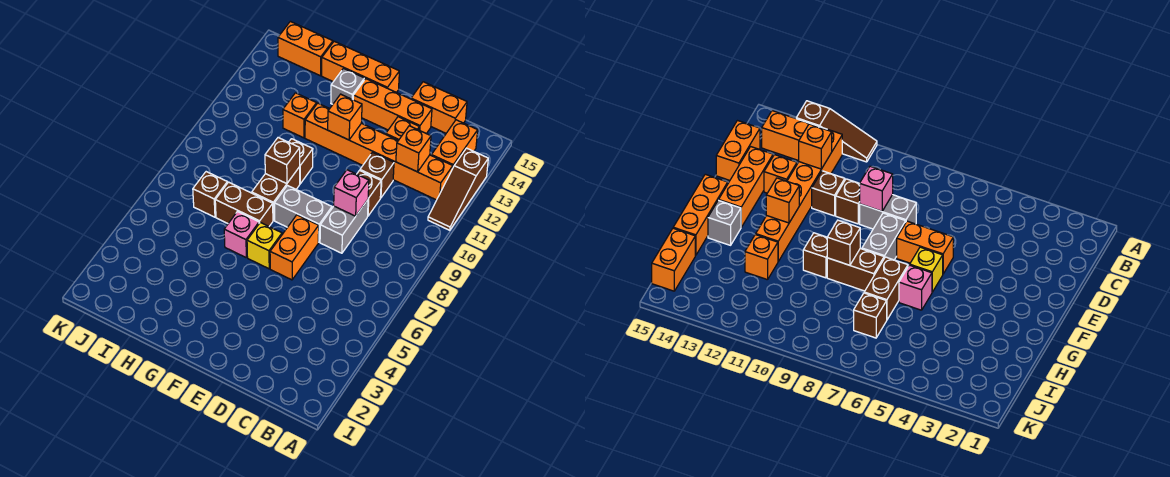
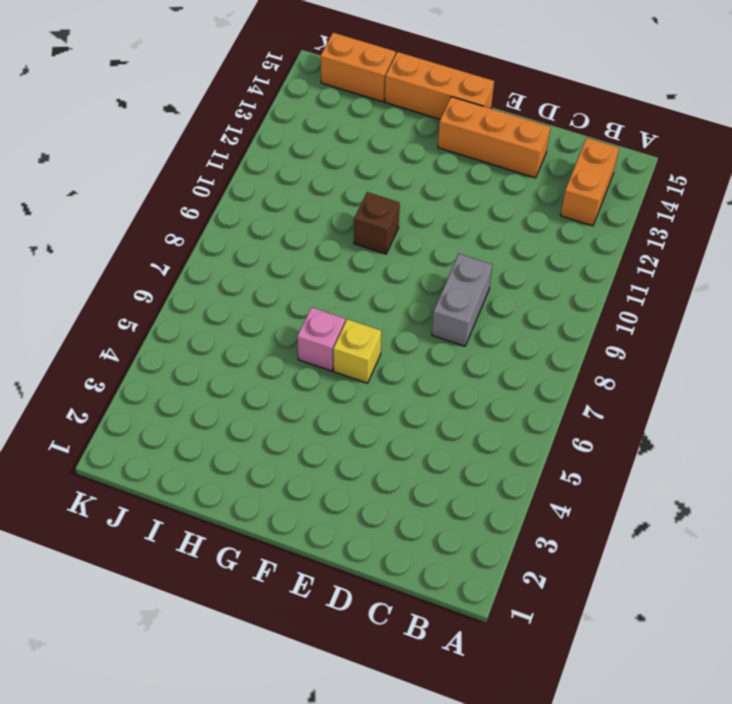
none -> brown slope A11:A13 level 1 top 13
none -> orange brick B12:G12 level 1
none -> orange brick C15:D15 level 1

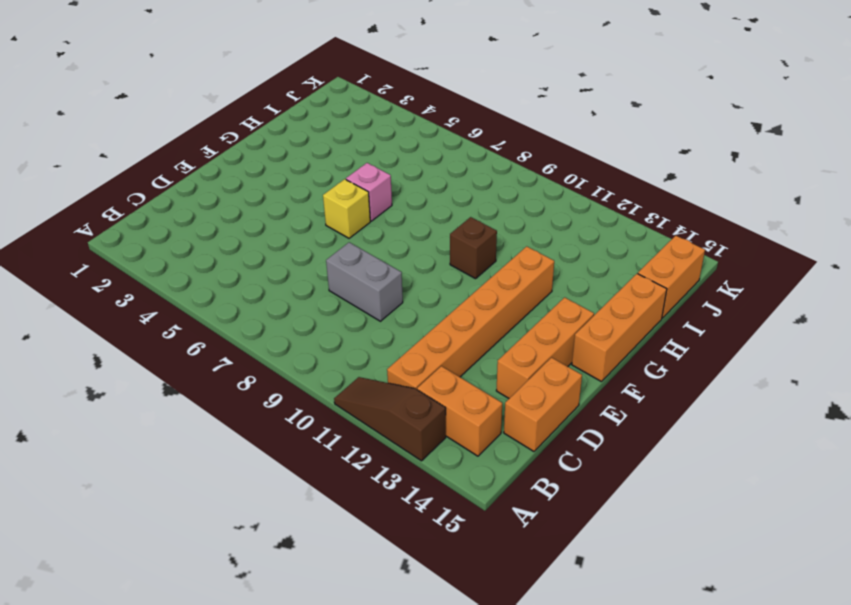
none -> brown brick D10 level 1
none -> brown brick D11 level 1
none -> orange brick D13 level 1

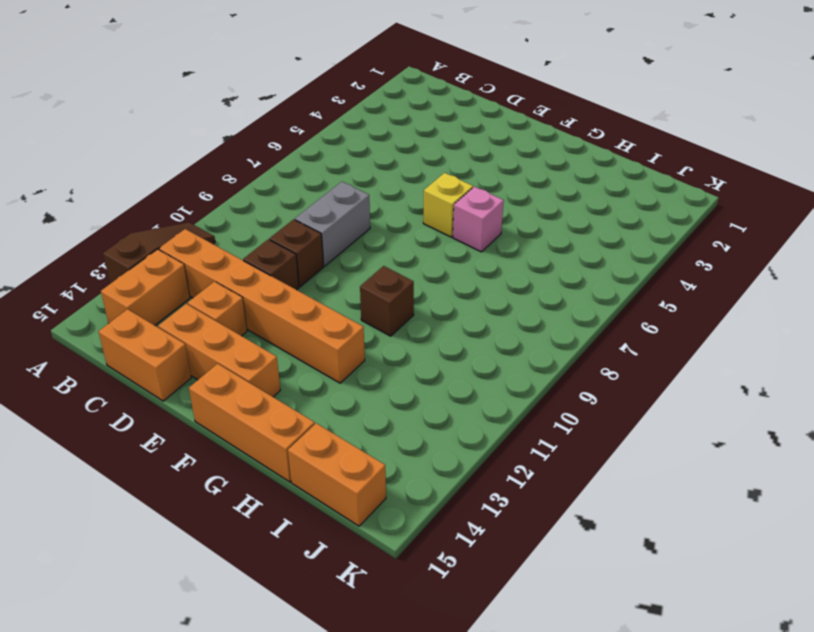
none -> orange brick E6:E7 level 1
none -> grey brick E8:F8 level 1
none -> brown brick G7:H7 level 1

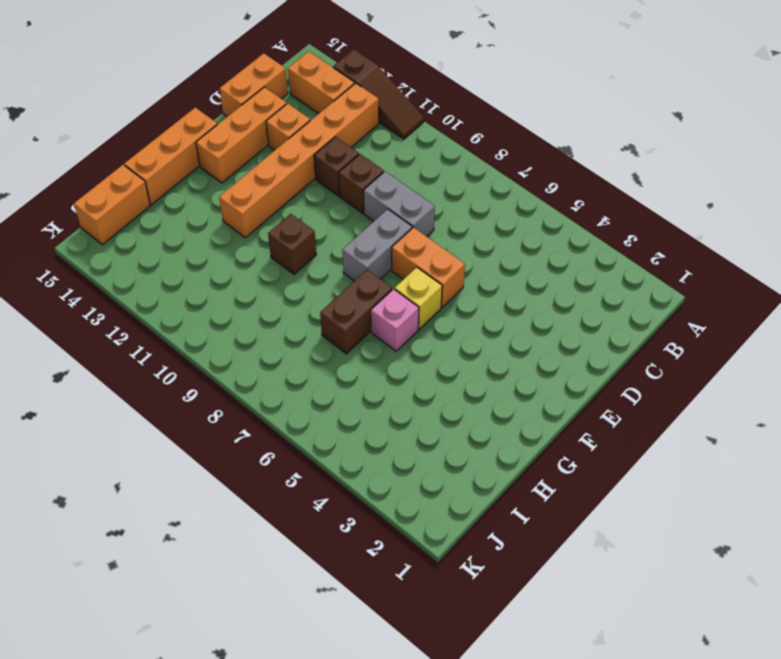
none -> brown brick G8:G9 level 1
none -> grey brick G14 level 1
none -> orange brick H12 level 1

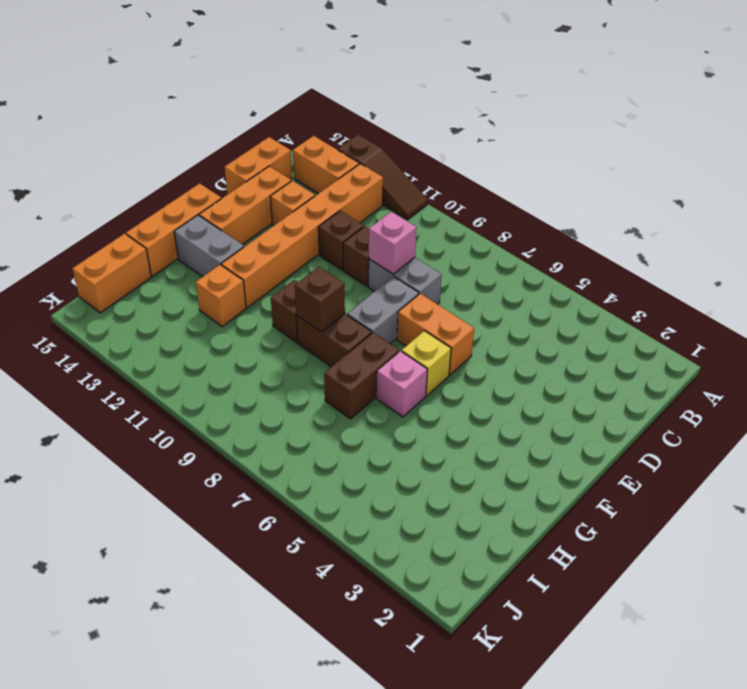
grey brick G13:G14 level 1 -> grey brick G14 level 1
none -> brown brick I7 level 1
none -> orange brick C12 level 2
none -> orange brick F12 level 2

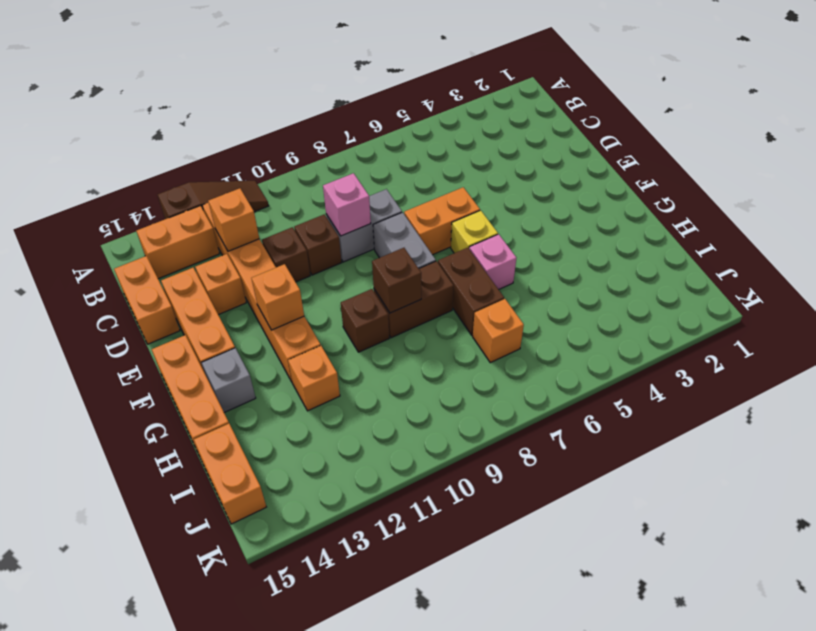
orange brick I7 level 1 -> brown brick I7 level 1

